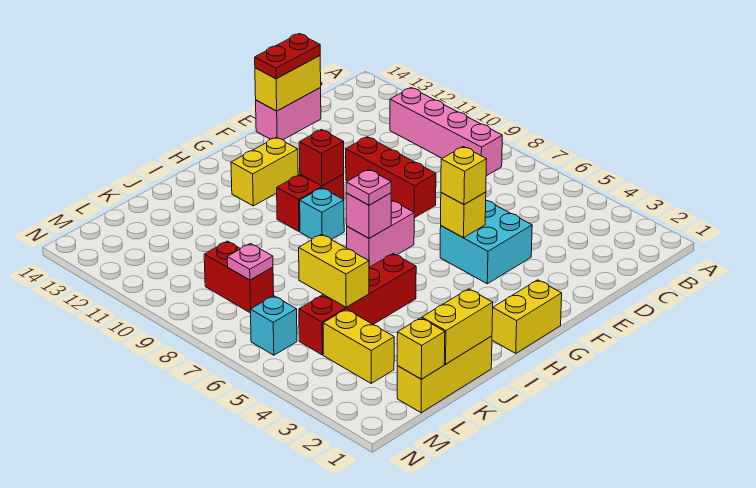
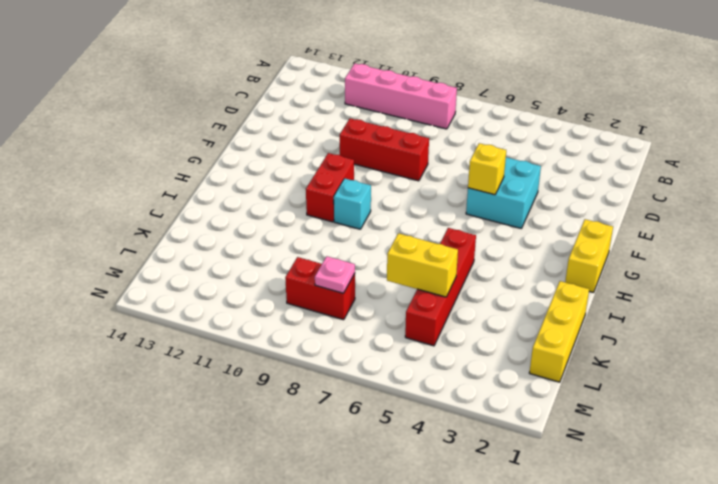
none -> pink brick D14:E14 level 1
none -> pink brick G7:H7 level 1
none -> yellow brick G12:H12 level 1

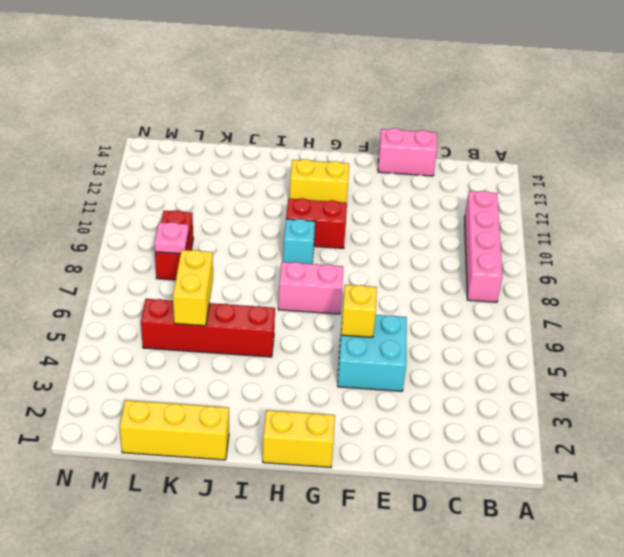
none -> red brick E8:E10 level 1
none -> yellow brick L3:L4 level 1
none -> cyan brick M6 level 1

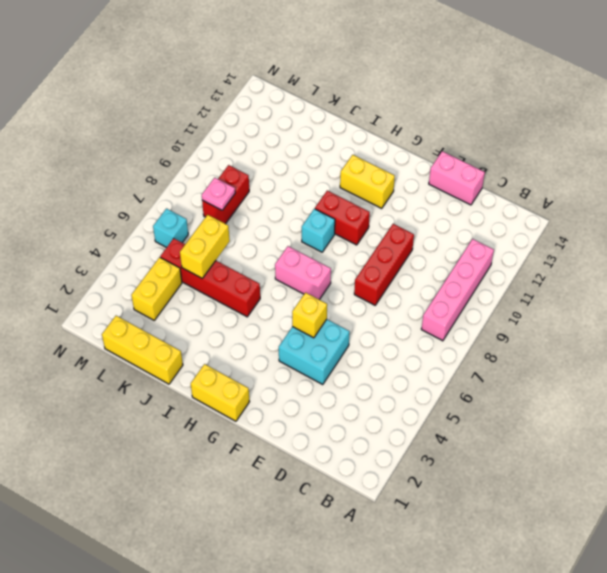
none -> yellow brick D14:E14 level 2
none -> red brick G10 level 2
none -> pink brick H7 level 2

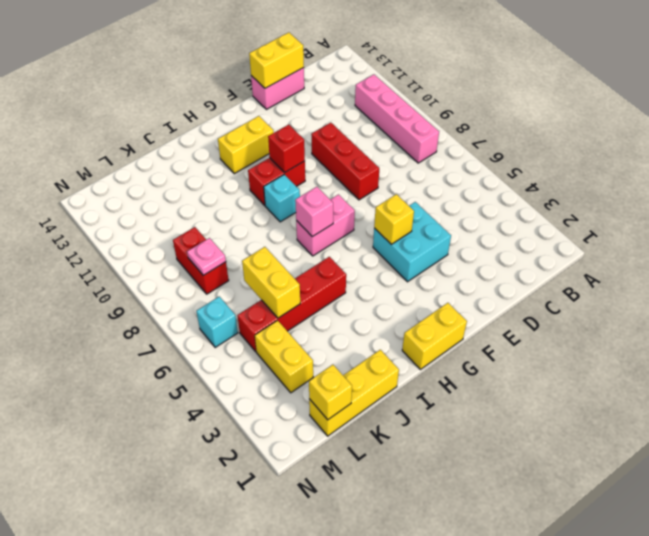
none -> yellow brick J1:K1 level 2
none -> red plate D14:E14 level 3
none -> yellow brick F5 level 3

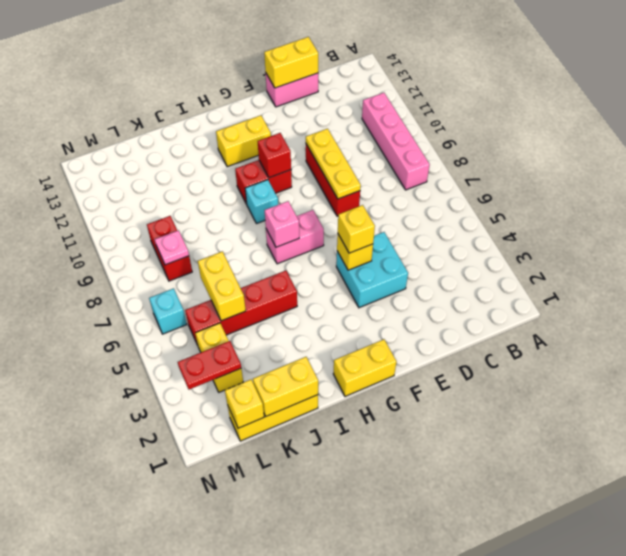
yellow plate E8:E10 level 2 -> none
red plate L3:M3 level 2 -> red plate D14:E14 level 3
none -> pink plate H7 level 3

